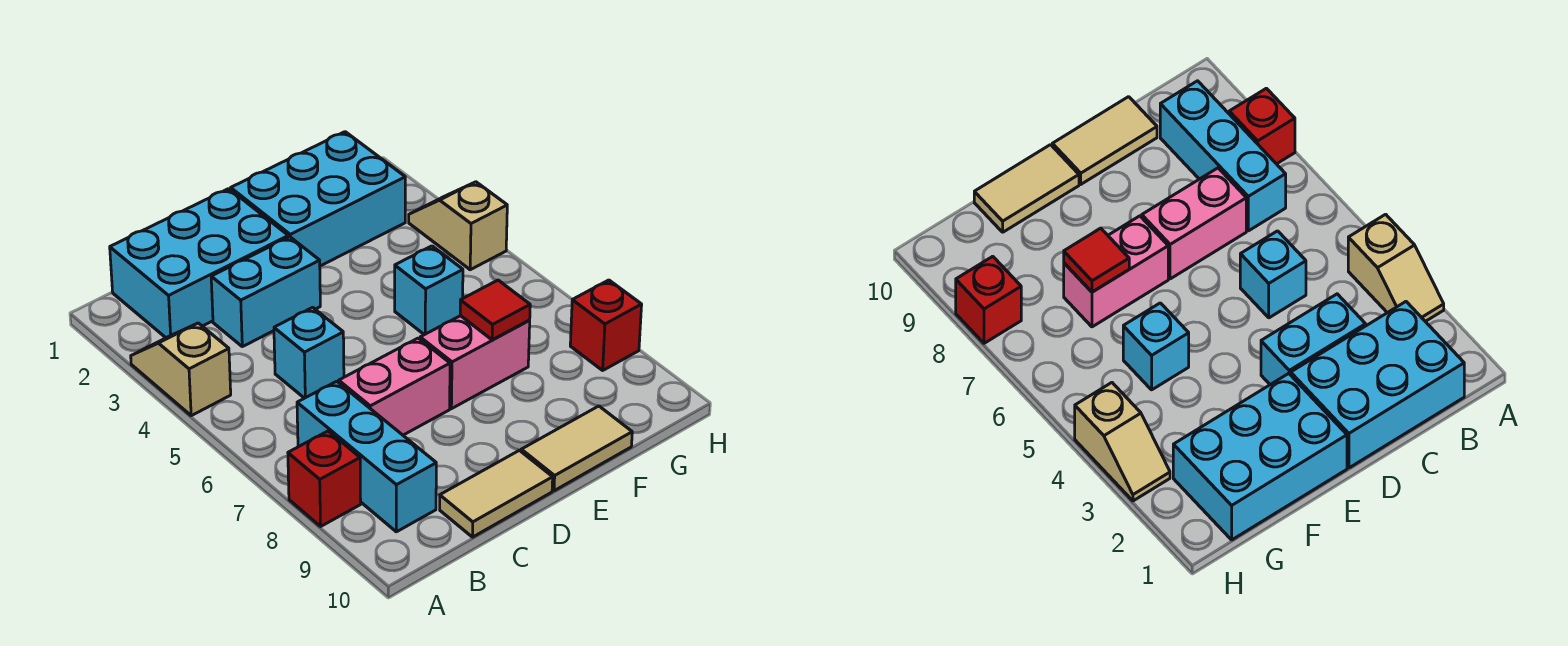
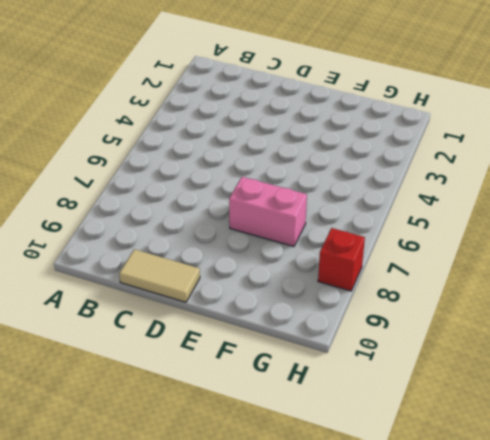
none -> tan slope A3:A4 level 1 top 4
none -> red brick A8 level 1
none -> cyan brick B1:D2 level 1

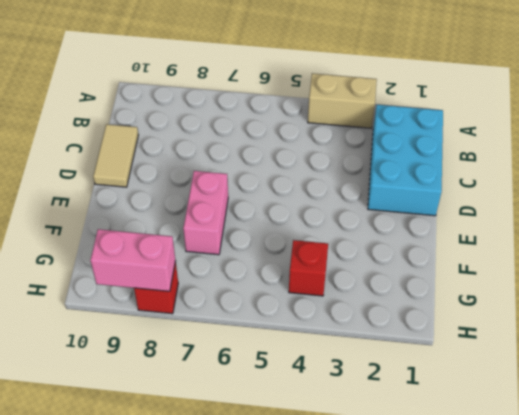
tan brick A3:A4 level 1 -> tan slope A3:A4 level 1 top 4
red brick G4 level 1 -> red brick A8 level 1
pink brick H8:H9 level 2 -> pink brick C7:D7 level 1
none -> cyan brick B7:B9 level 1
none -> cyan brick C3:D3 level 1
none -> cyan brick C5 level 1

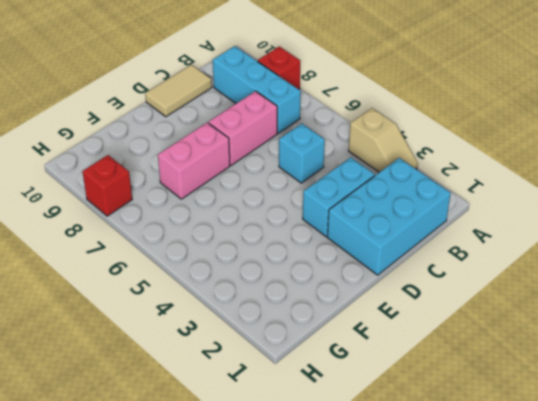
none -> cyan brick E1:G2 level 1
none -> tan tile E10:F10 level 1
none -> cyan brick F5 level 1

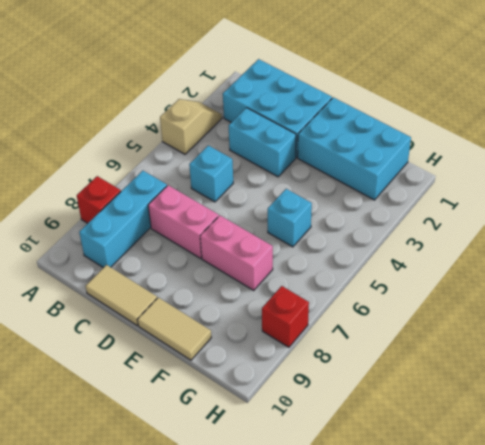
none -> tan slope H3:H4 level 1 top 4
none -> red tile F7 level 2

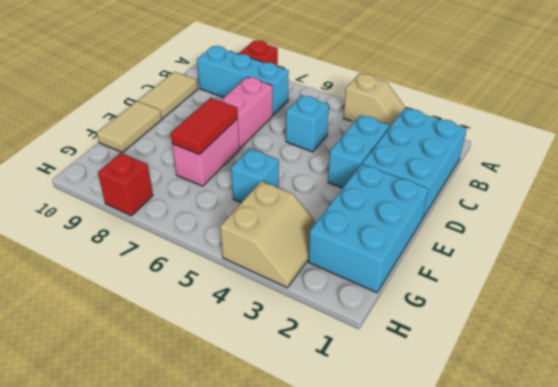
red tile E7:F7 level 2 -> red tile F7 level 2
tan slope G3:H4 level 1 top 4 -> tan slope H3:H4 level 1 top 4

